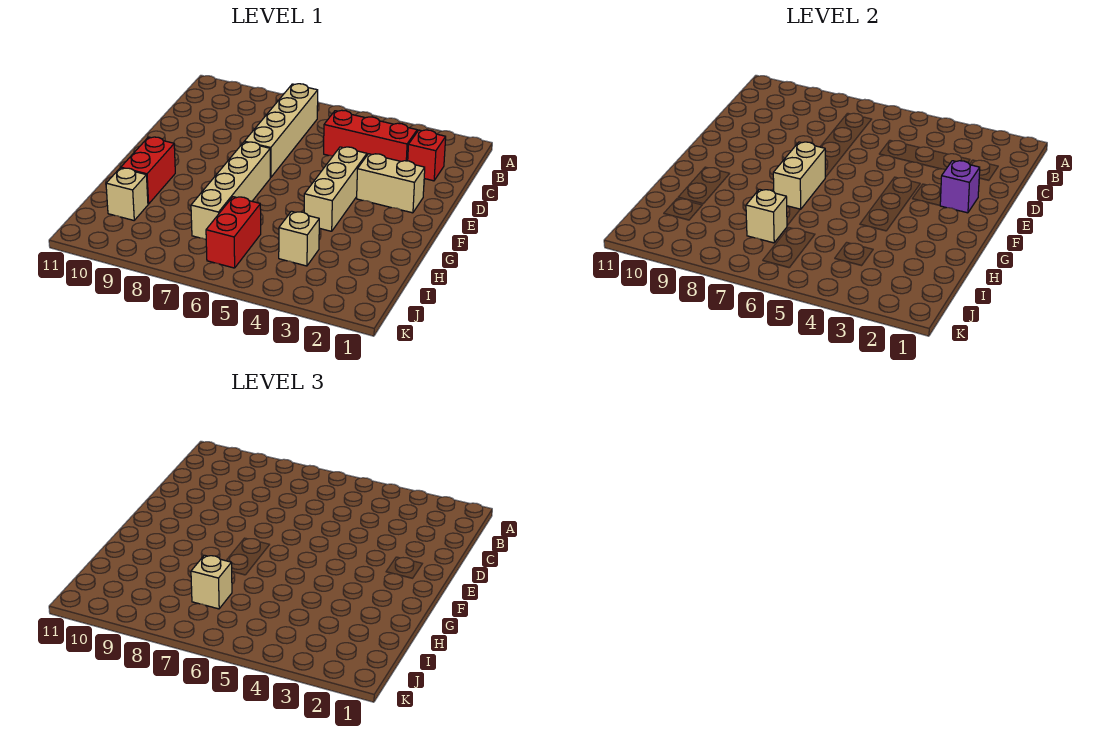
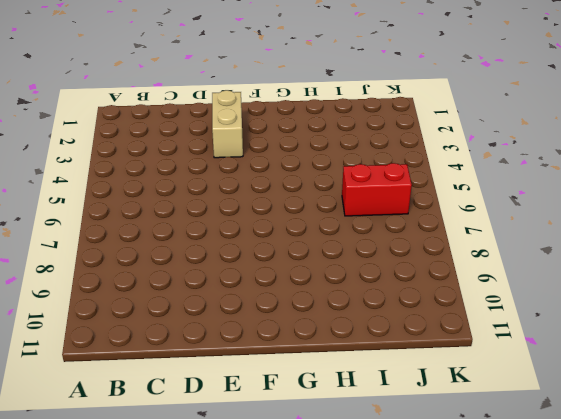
none -> tan brick B7:E7 level 1
none -> red brick C2 level 1
none -> red brick C3:C5 level 1

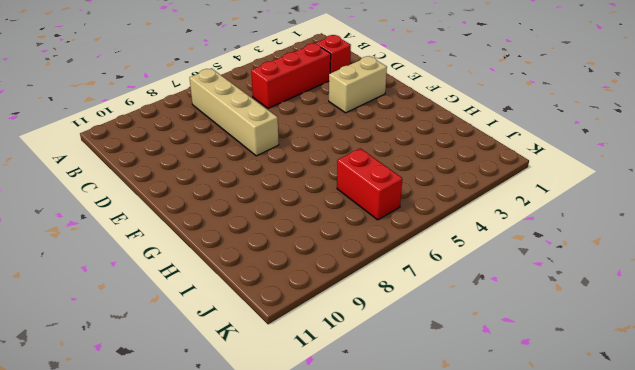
none -> tan brick E4:G4 level 1
none -> tan brick F7:I7 level 1
none -> red brick G10:H10 level 1

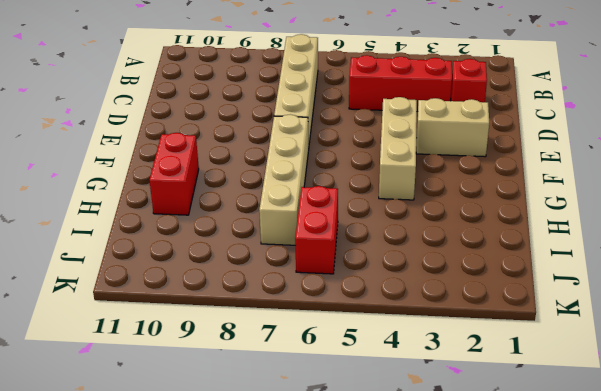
none -> tan brick I4 level 1
none -> tan brick I10 level 1
none -> purple brick E2 level 2

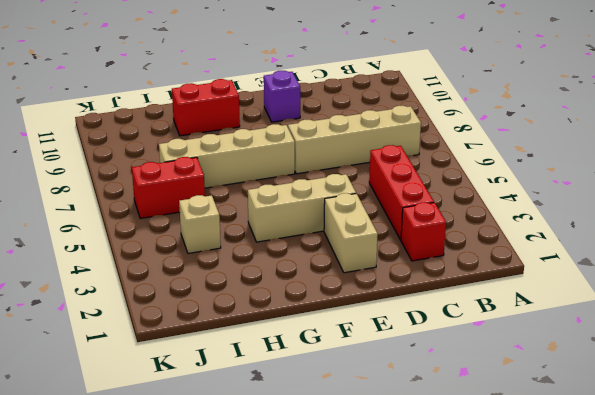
purple brick E10 level 1 -> purple brick E2 level 2
none -> tan brick I10 level 1
none -> tan brick F7:G7 level 2
none -> tan brick I7 level 2

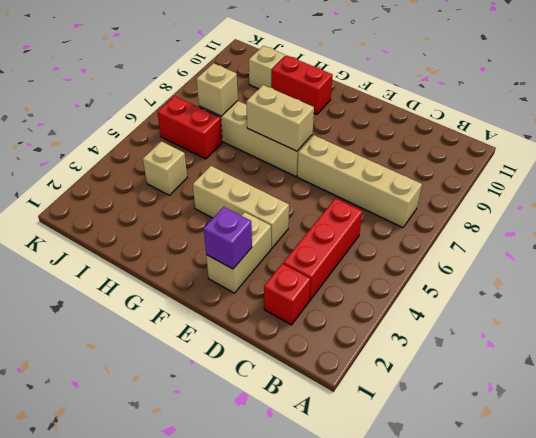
none -> tan brick I7 level 3

